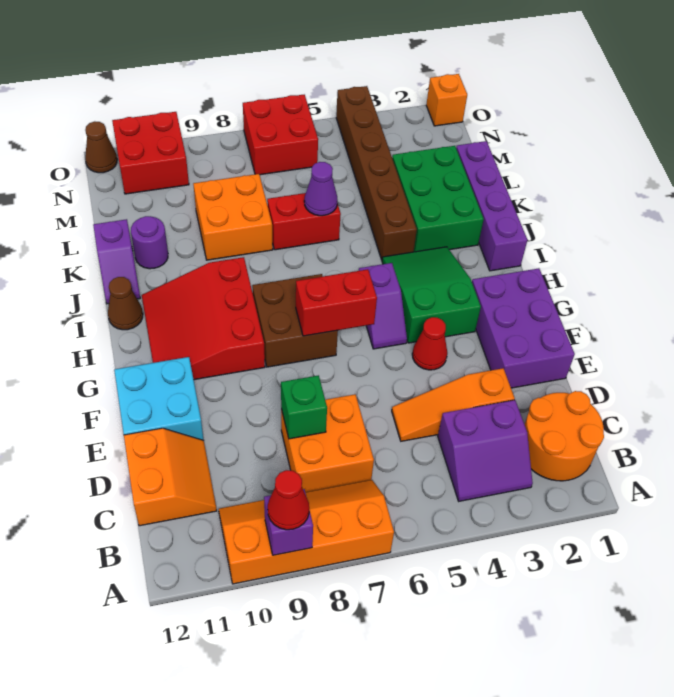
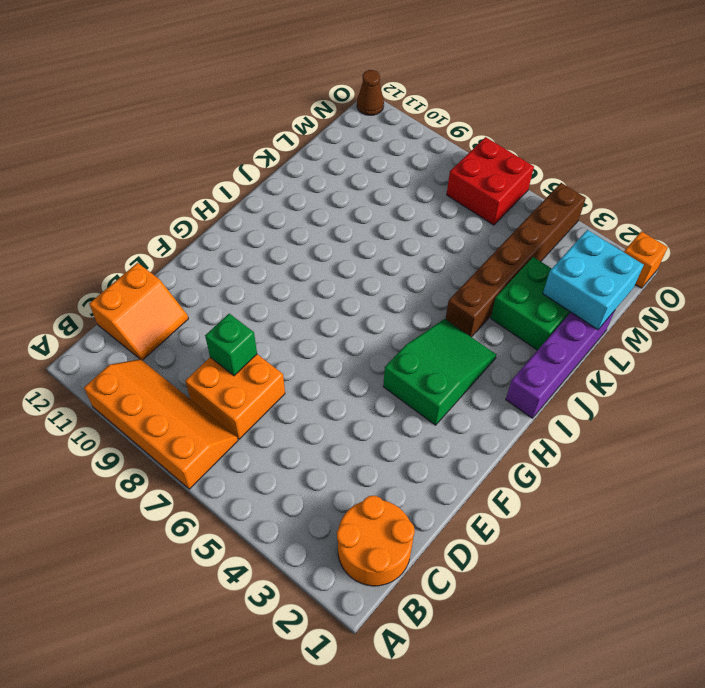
green brick K2:L3 level 1 -> green brick J2:L3 level 1
cyan brick L1:M2 level 2 -> cyan brick E11:F12 level 1
none -> purple slope B3:C4 level 1 top C
none -> orange slope D3:D5 level 1 top 3
none -> purple brick E1:G2 level 1
none -> red cone F4 level 1

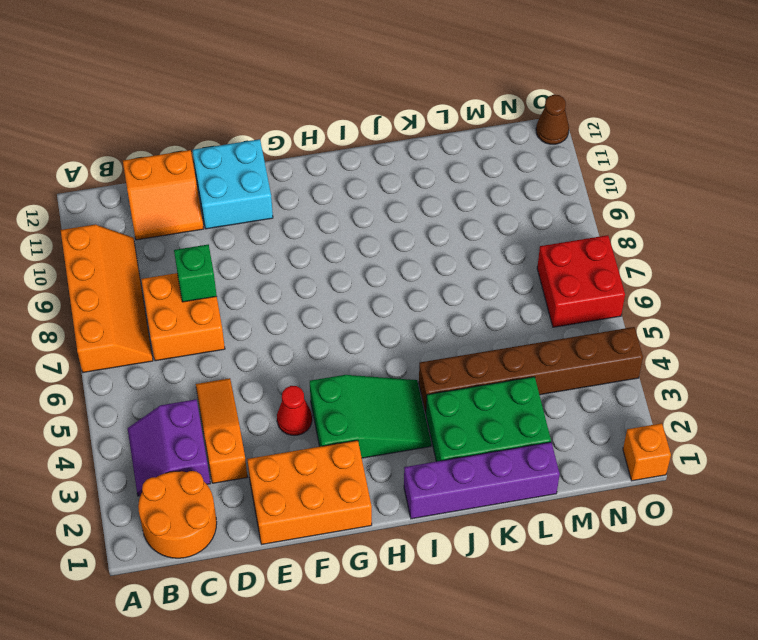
orange brick E1:G2 level 1 -> purple brick E1:G2 level 1
none -> purple slope G5:H5 level 1 top H
none -> brown brick G7:H8 level 1
none -> red slope G9:I11 level 1 top 9
none -> brown cone I12 level 1

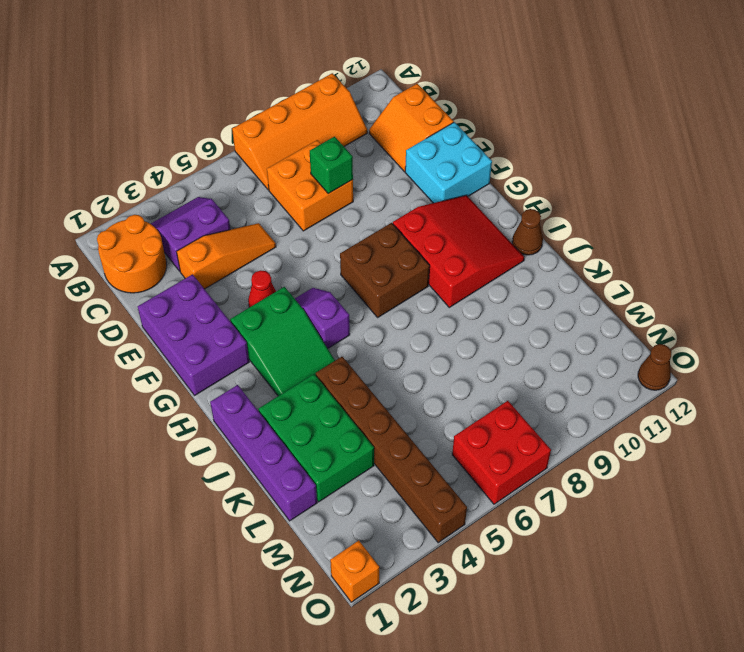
none -> purple slope J12:K12 level 1 top K
none -> red brick K6:K7 level 1
none -> orange brick K8:L9 level 1
none -> purple round brick K11 level 1

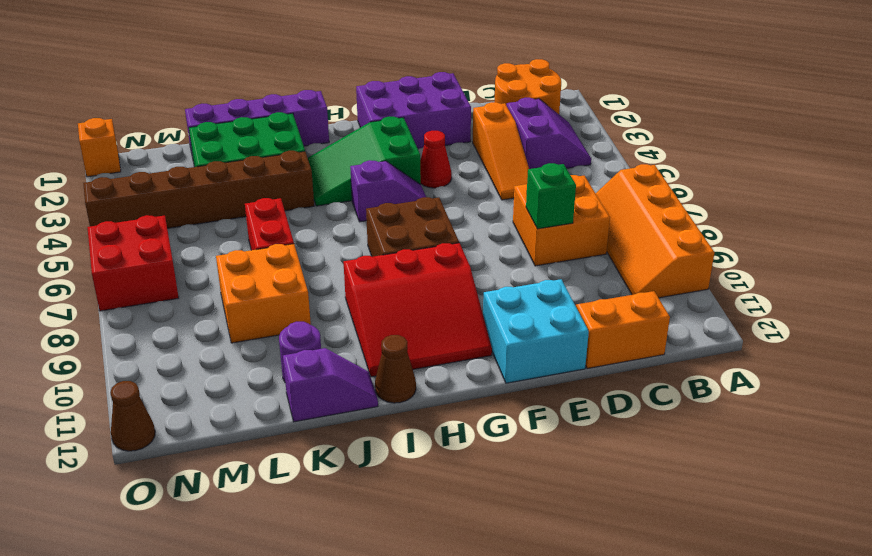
none -> red brick N10:O11 level 1
none -> purple brick A9 level 2
none -> red brick G6:G7 level 2
none -> purple cone K6 level 2

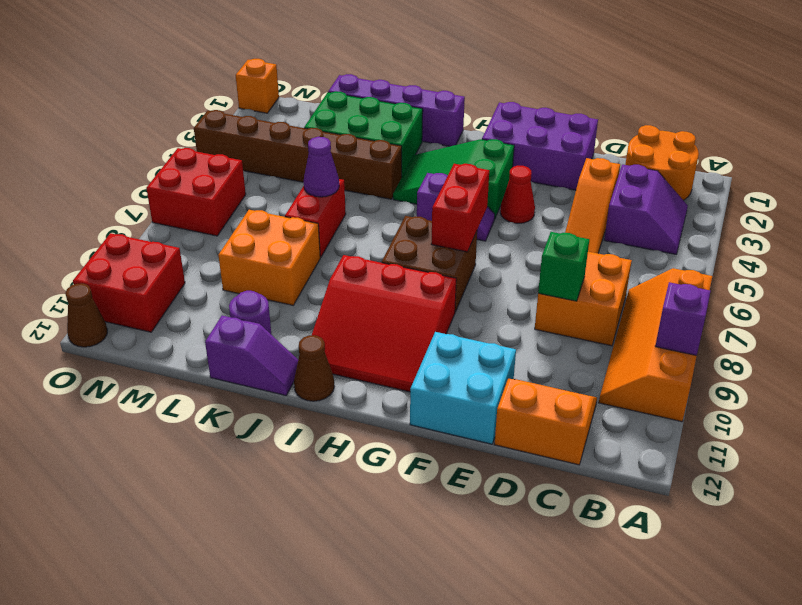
none -> red cone A9 level 3

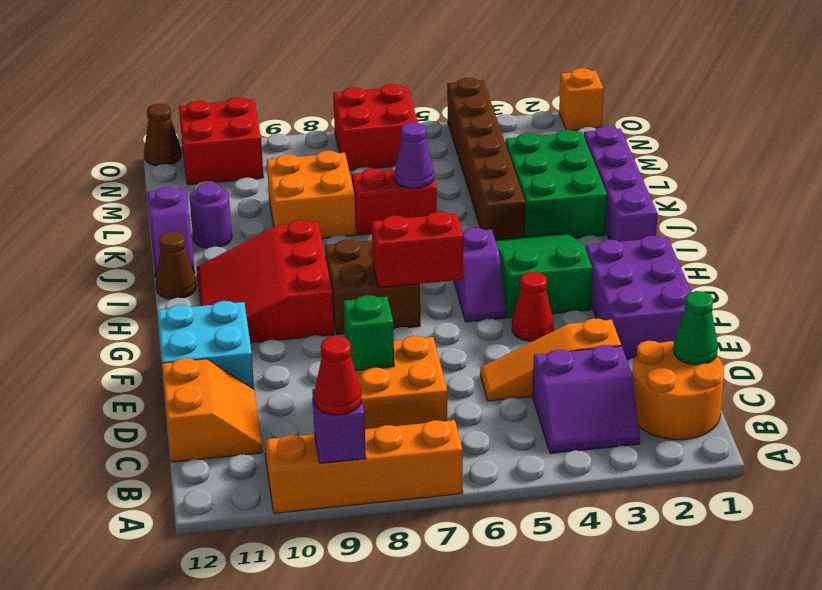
green cone C1 level 2 -> none

